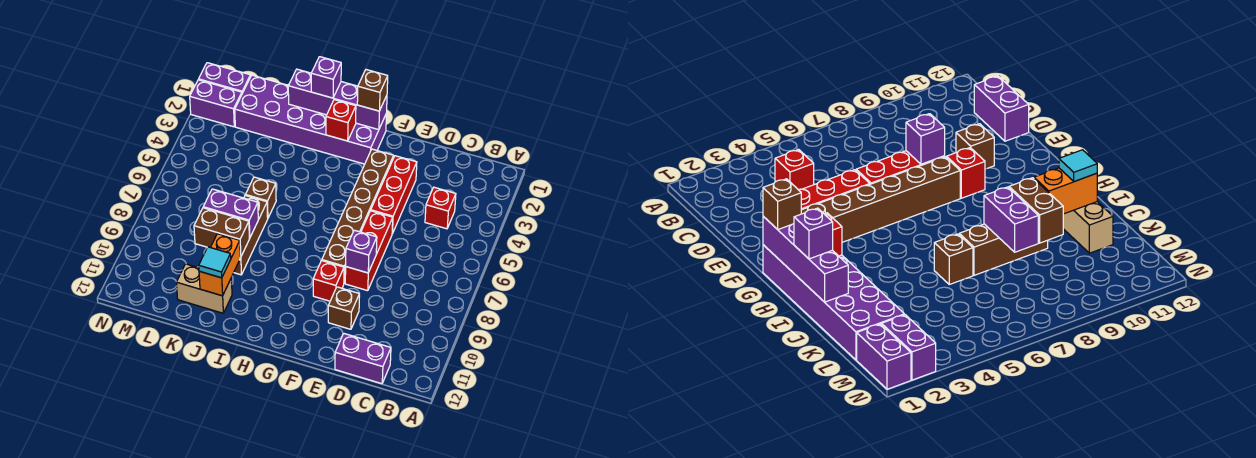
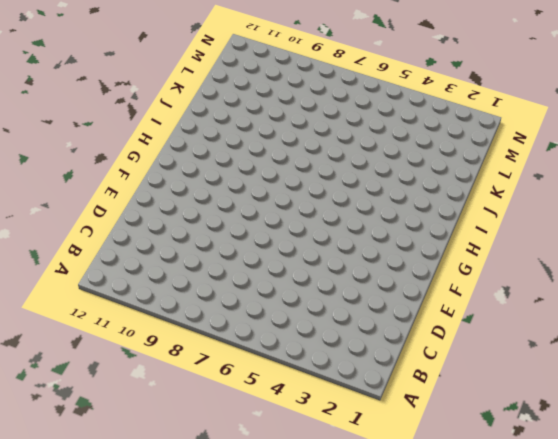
none -> red brick C4 level 1
none -> purple brick C12:D12 level 1
none -> red brick E3:E5 level 1

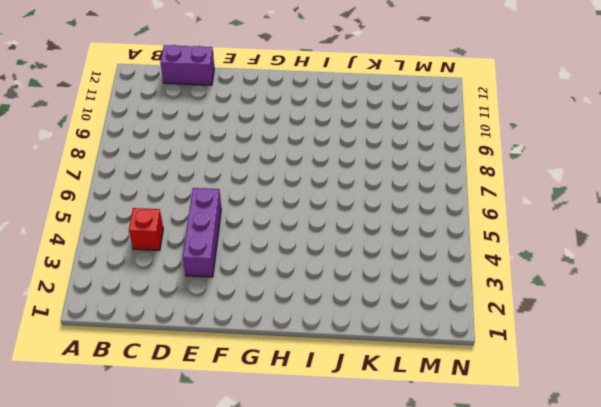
purple brick E3:E5 level 1 -> red brick E3:E5 level 1
none -> red brick E6:E8 level 1
none -> brown brick E10 level 1
none -> brown brick F3:F8 level 1

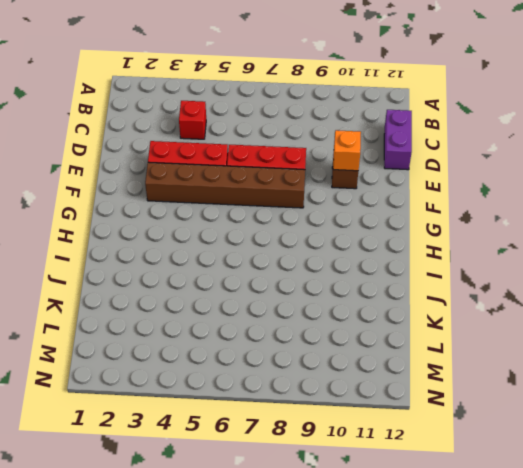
orange brick E10 level 2 -> none
none -> red brick F9 level 1
none -> purple brick G1:L2 level 1
none -> brown brick J6 level 1

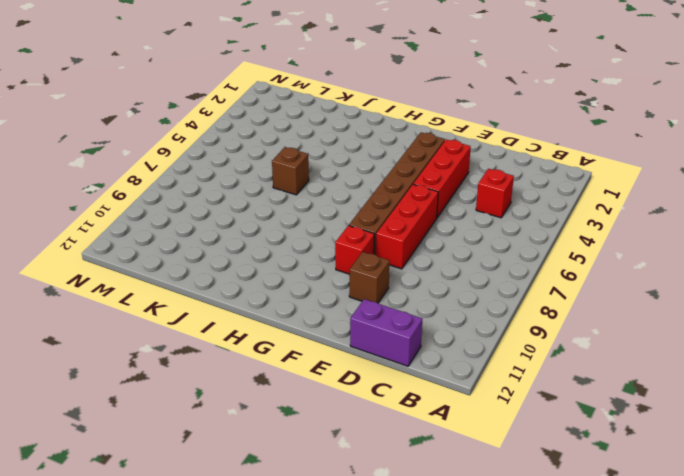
none -> purple brick G1:L2 level 1
none -> brown brick J7:J9 level 1
none -> tan brick J11:K11 level 1

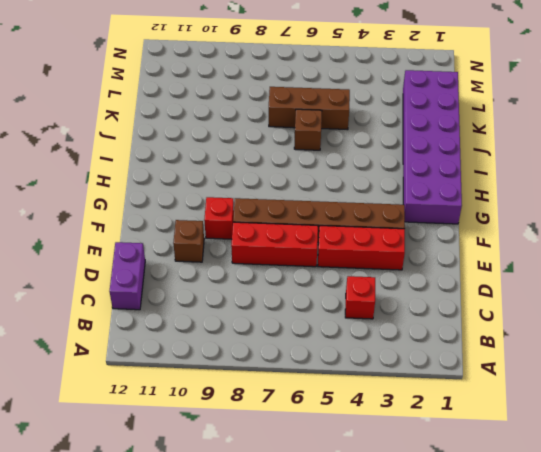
brown brick K5:K7 level 1 -> brown brick J7:J9 level 1
none -> tan brick J11:K11 level 1
none -> purple brick M1:N1 level 1
none -> purple brick M2:N2 level 1

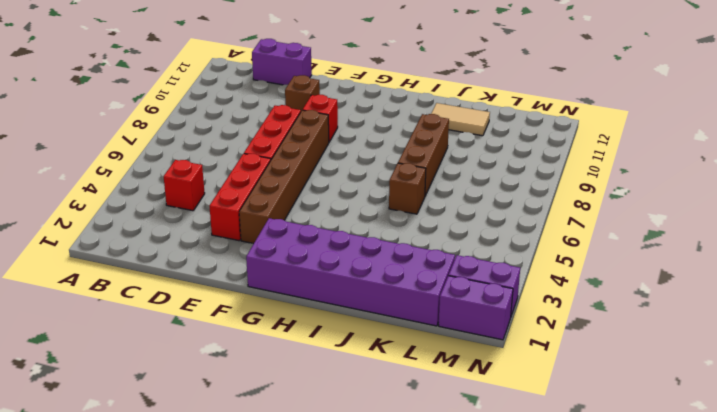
tan tile J11:K11 level 1 -> tan brick J11:K11 level 1
none -> purple brick E8 level 2
none -> purple brick G1:J1 level 2
none -> red brick H2 level 2

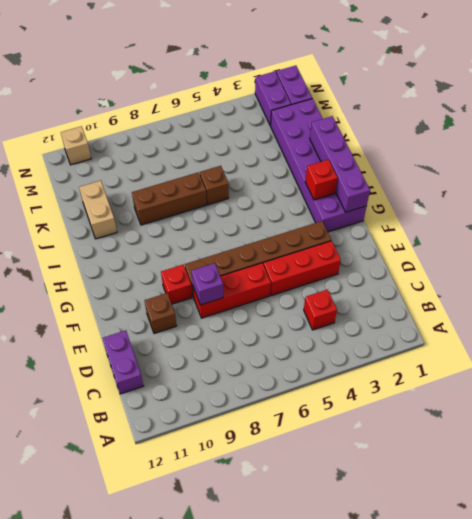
tan brick N11 level 1 -> none
none -> purple brick J8:K8 level 2
none -> brown brick J9:K9 level 2
none -> orange brick J10:J11 level 2

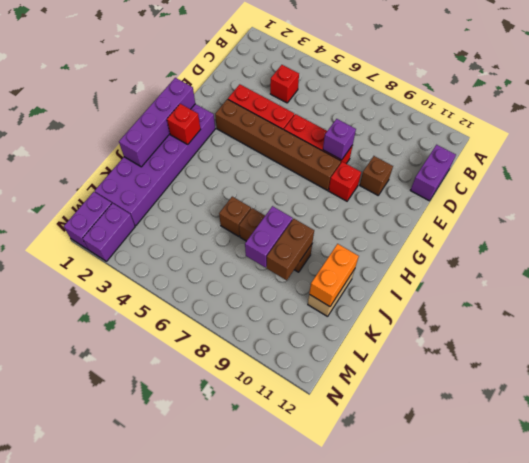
orange brick J11:K11 level 2 -> orange brick J10:J11 level 2
none -> brown brick G1 level 3
none -> purple brick I1 level 3
none -> cyan tile J11 level 3

